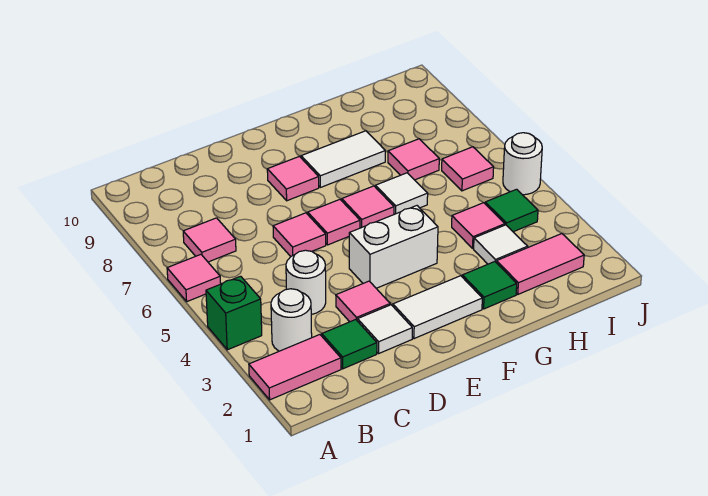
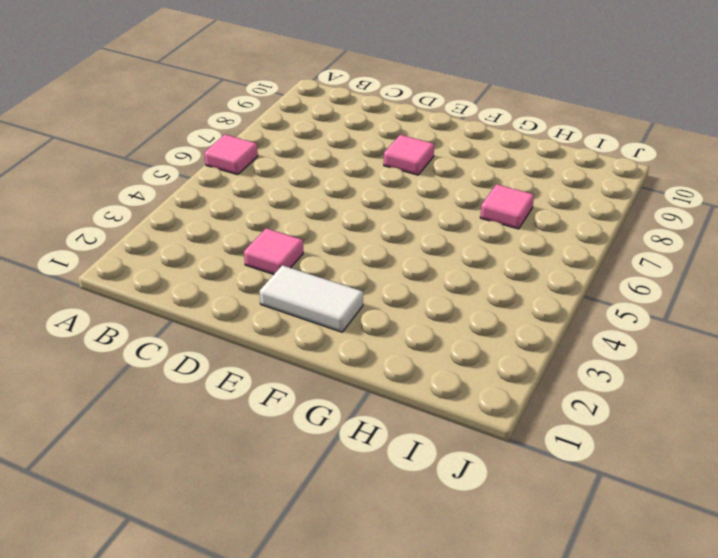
none -> pink tile A2:B2 level 1
none -> green brick A4 level 1
none -> white round brick B3 level 1

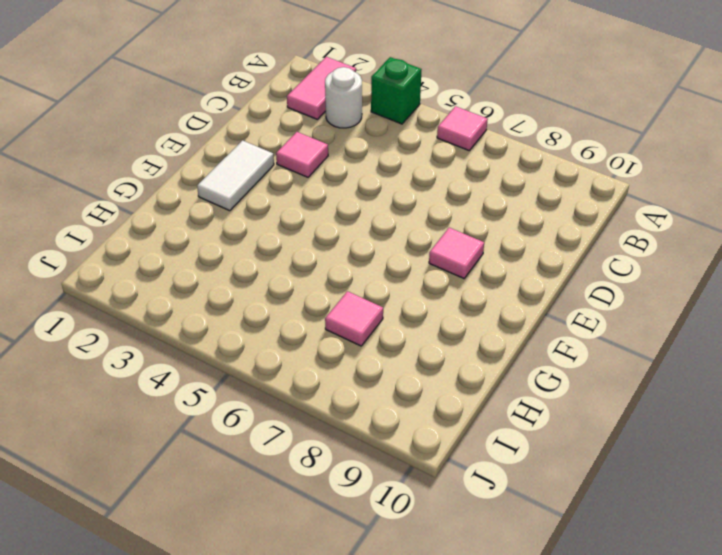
none -> pink tile B7 level 1
none -> green tile C2 level 1
none -> white round brick C4 level 1

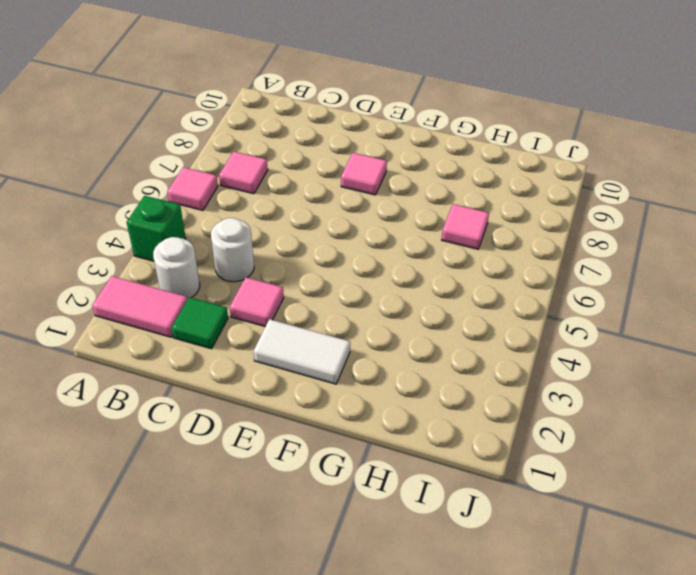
none -> white tile D2 level 1
none -> pink tile D6 level 1
none -> white brick E4:F4 level 1

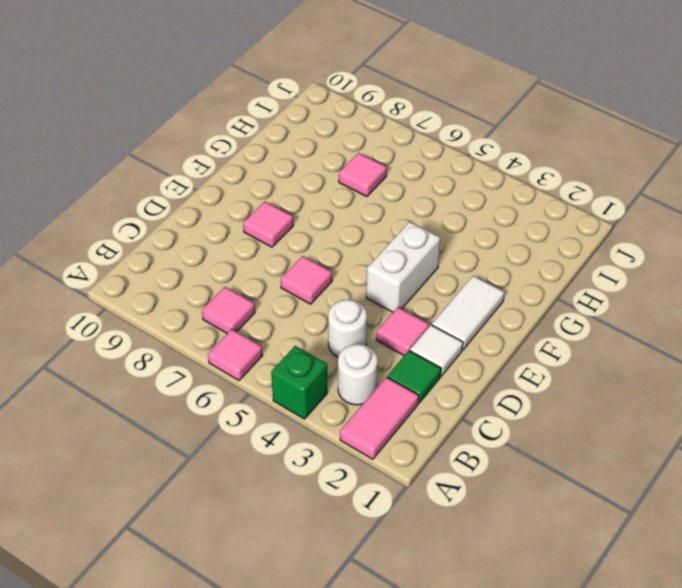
none -> pink tile E6 level 1
none -> pink tile F6 level 1
none -> white tile F8:G8 level 1

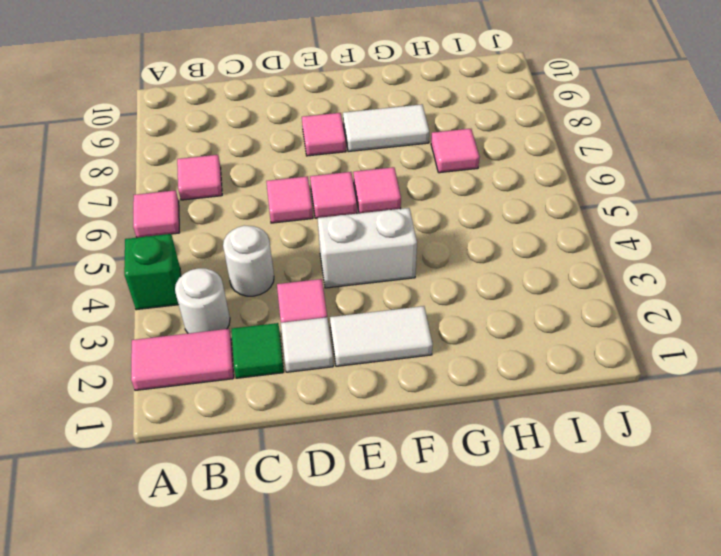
none -> green tile G2 level 1
none -> white tile G6 level 1
none -> pink tile H2:I2 level 1

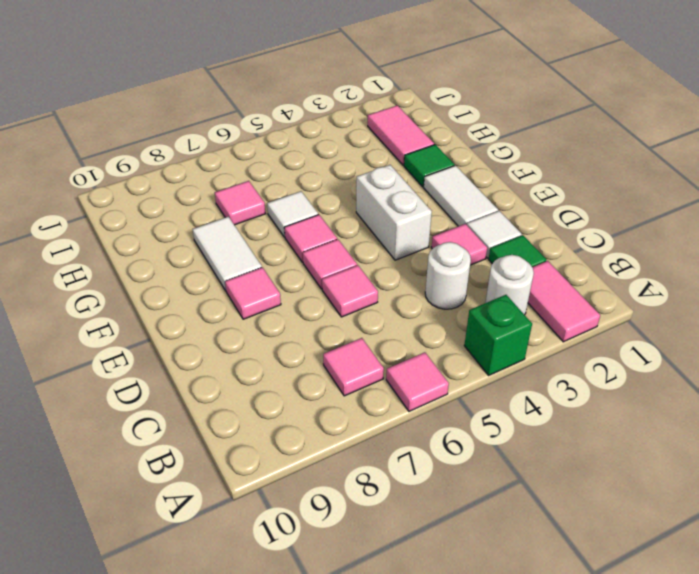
none -> white tile H3 level 1
none -> pink tile H4 level 1
none -> green tile I4 level 1

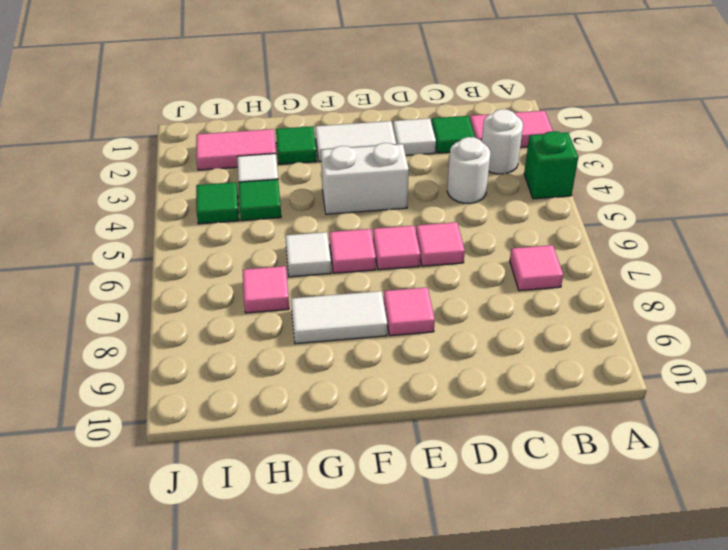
green tile H4 level 1 -> pink tile H4 level 1
none -> pink tile A6 level 1
none -> pink tile D3 level 1
none -> pink tile I6 level 1

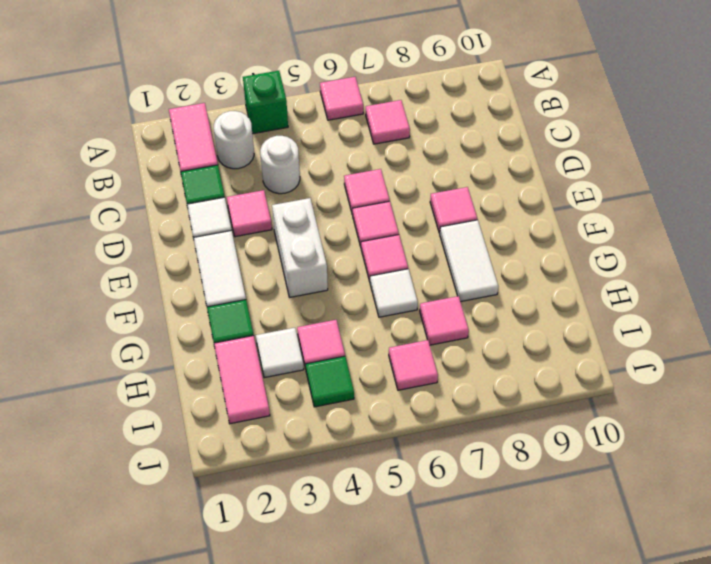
none -> white round brick J5 level 1

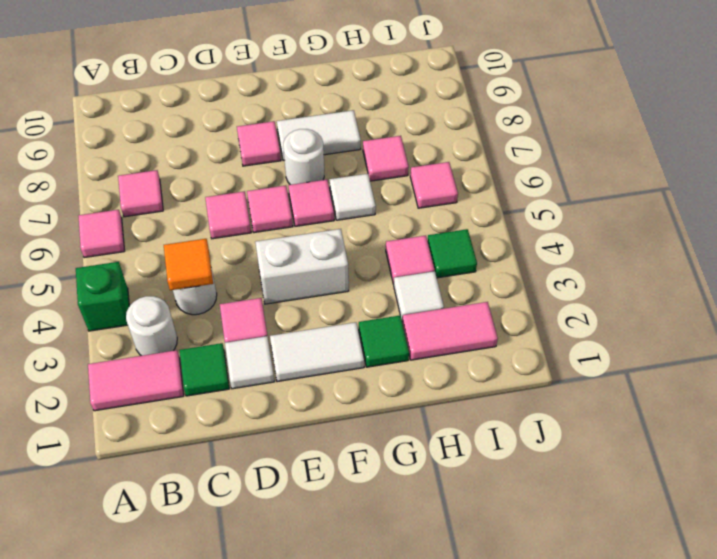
orange tile C4 level 2 -> none
white round brick F7 level 1 -> white round brick J5 level 1

